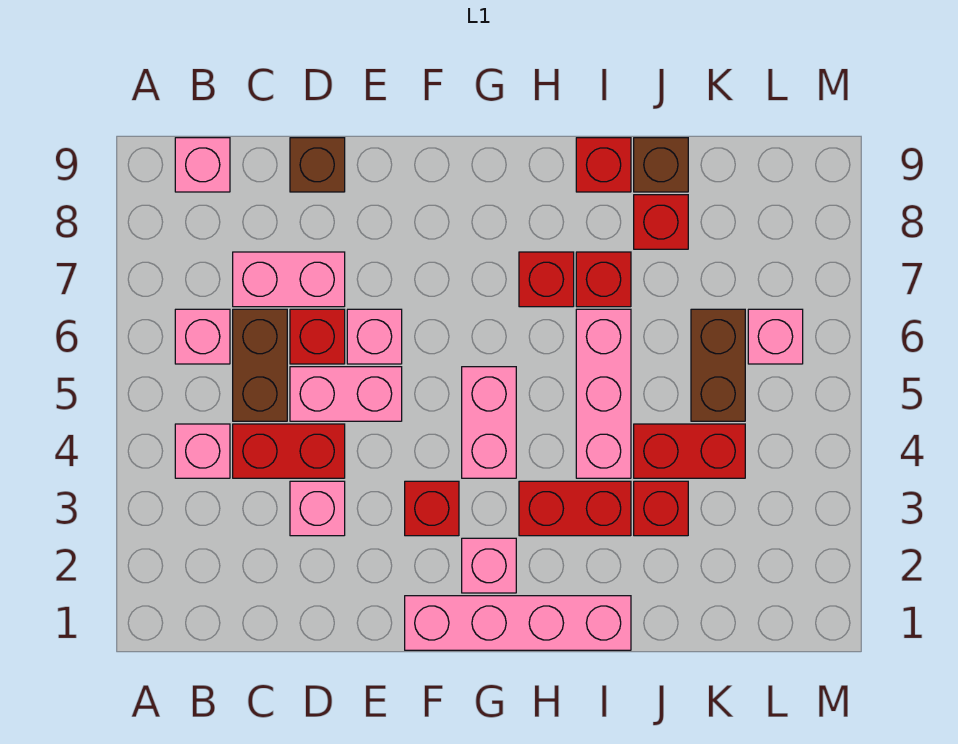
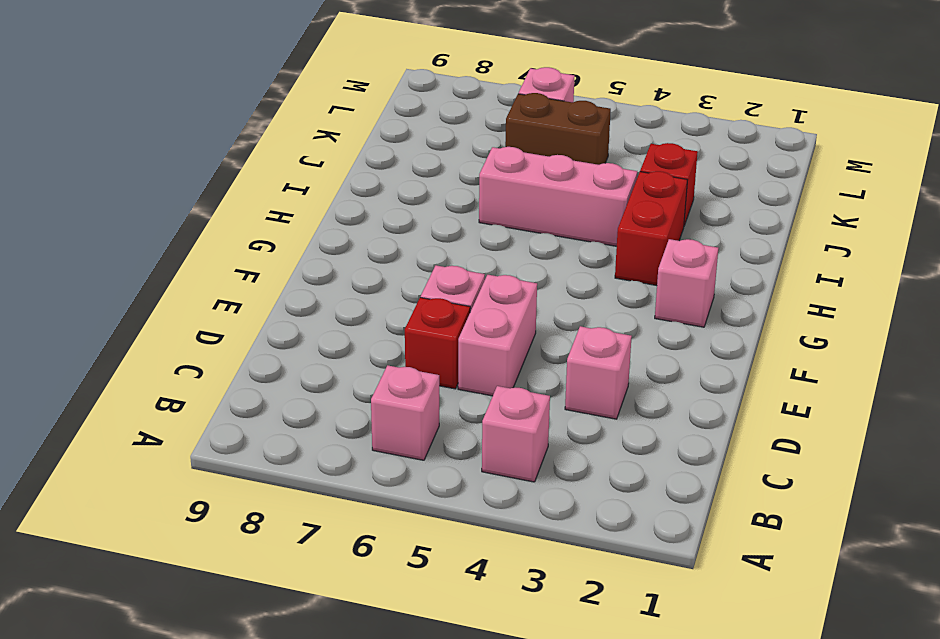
none -> pink brick B9 level 1
none -> red brick C4:D4 level 1
none -> brown brick C5:C6 level 1

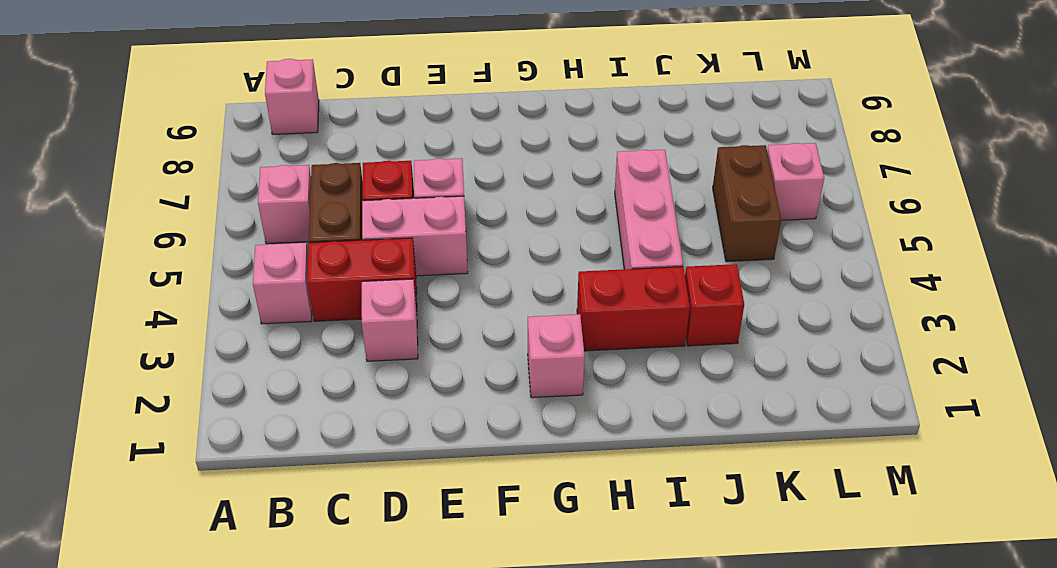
none -> pink brick C7:D7 level 1
none -> brown brick D9 level 1
none -> pink brick F1:I1 level 1

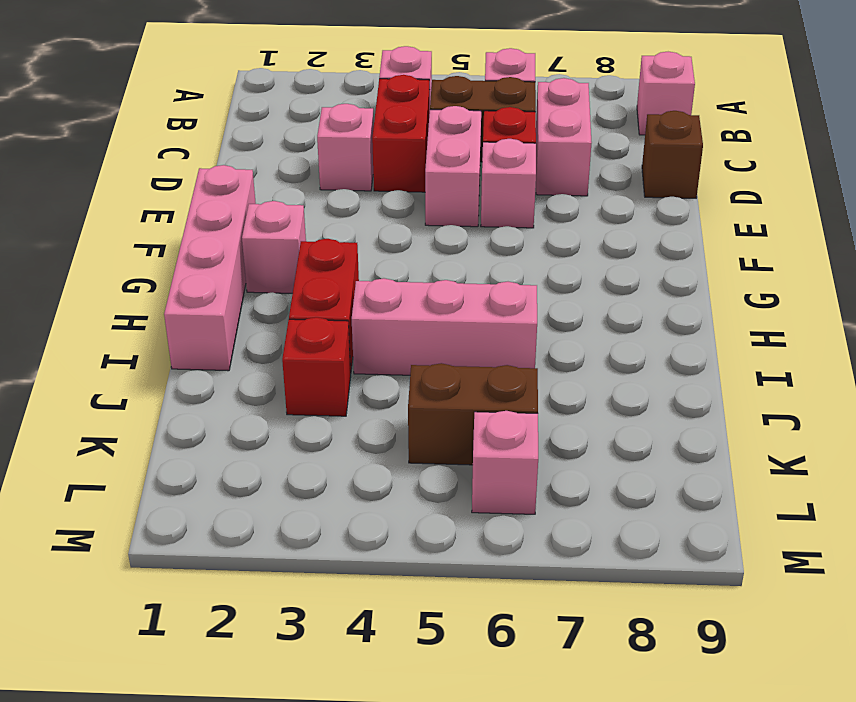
none -> red brick F3 level 1
none -> pink brick G4:G5 level 1
none -> red brick H7 level 1

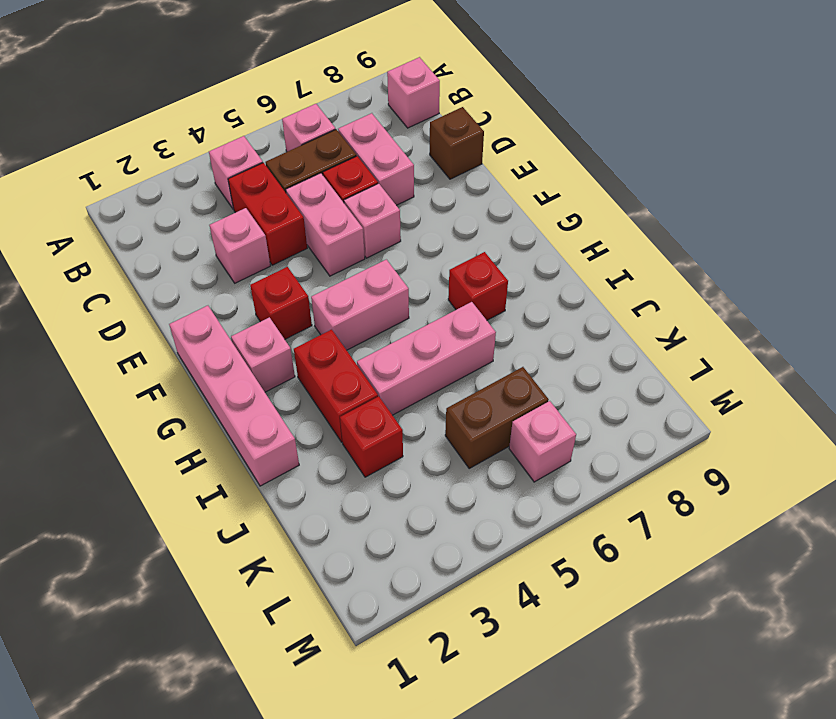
none -> red brick I7 level 1
none -> red brick I9 level 1
none -> red brick J4:K4 level 1

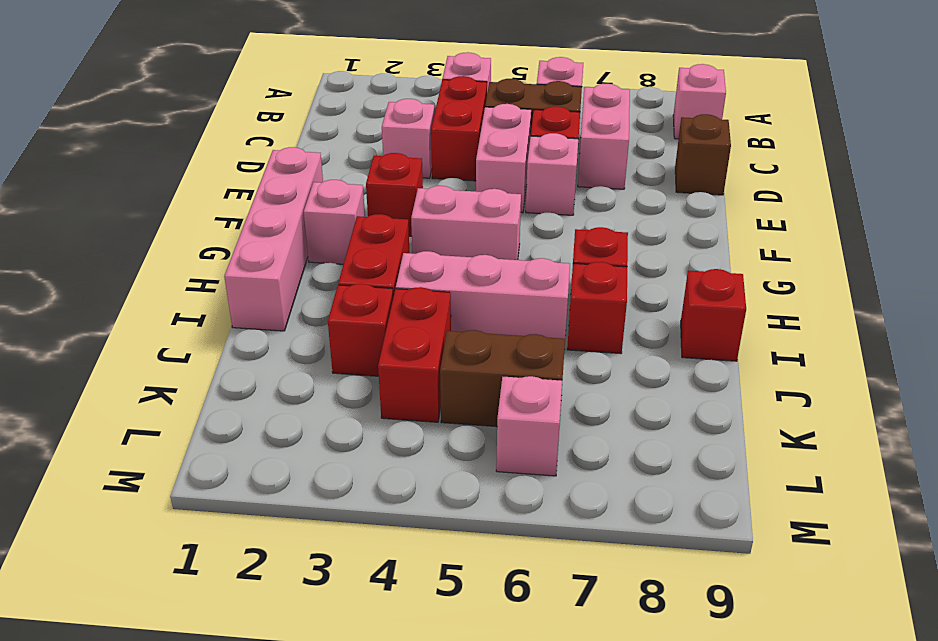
none -> red brick J8 level 1
none -> brown brick J9 level 1

